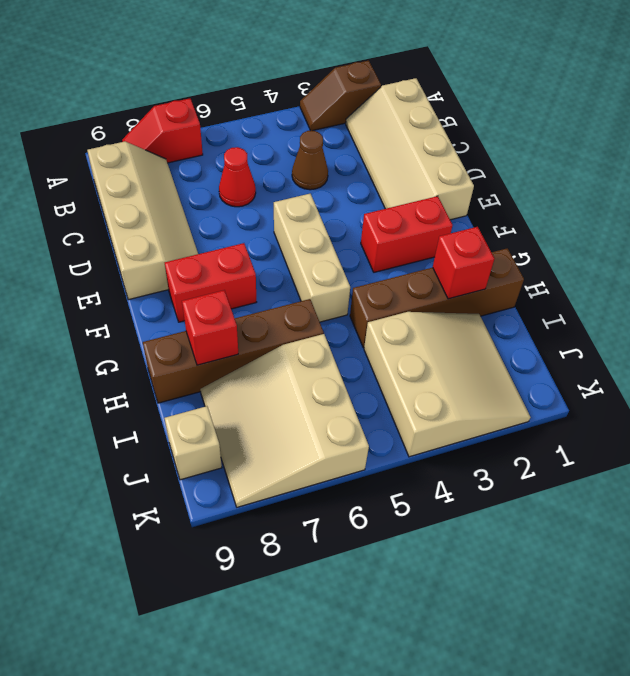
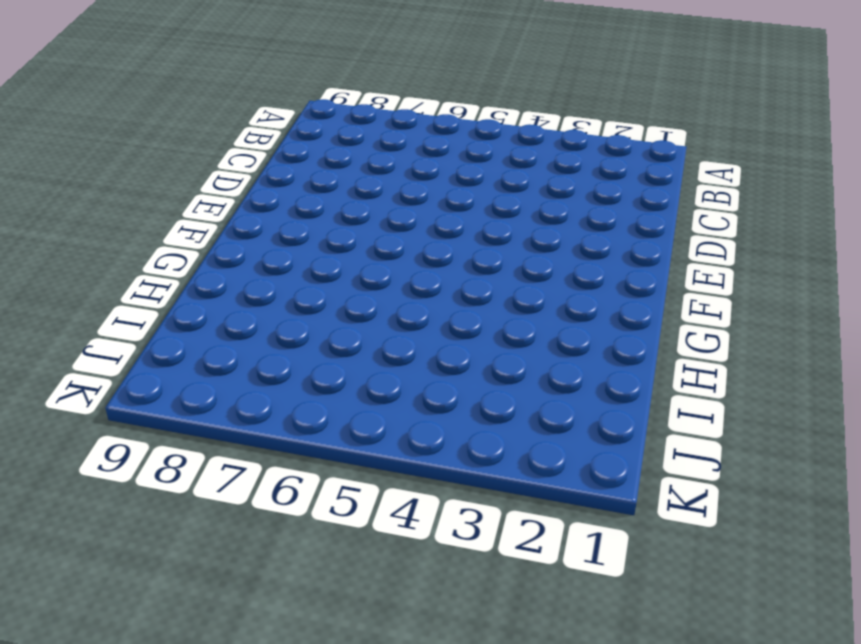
none -> brown slope A2:A3 level 1 top 2
none -> red slope A7:A8 level 1 top 7
none -> tan slope B1:E2 level 1 top 1

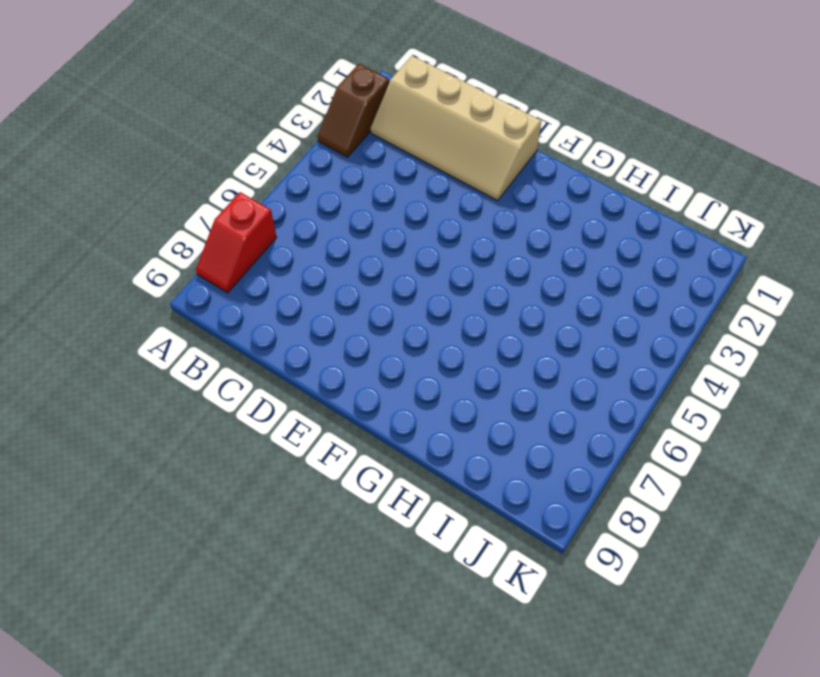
none -> tan slope B8:E9 level 1 top 9
none -> brown cone C4 level 1
none -> red cone C6 level 1

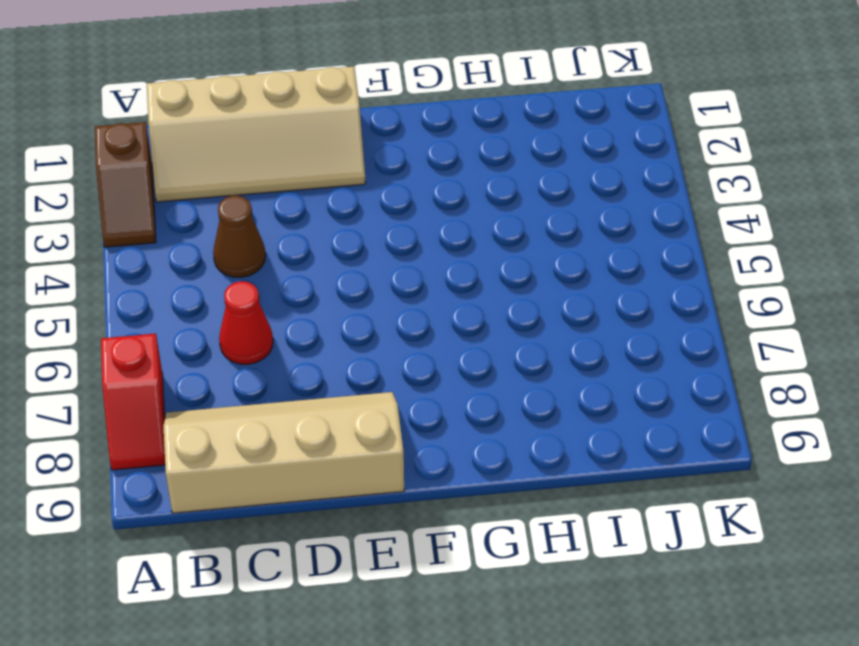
none -> tan brick E5:G5 level 1
none -> red brick F2:F3 level 1
none -> red brick F7:F8 level 1

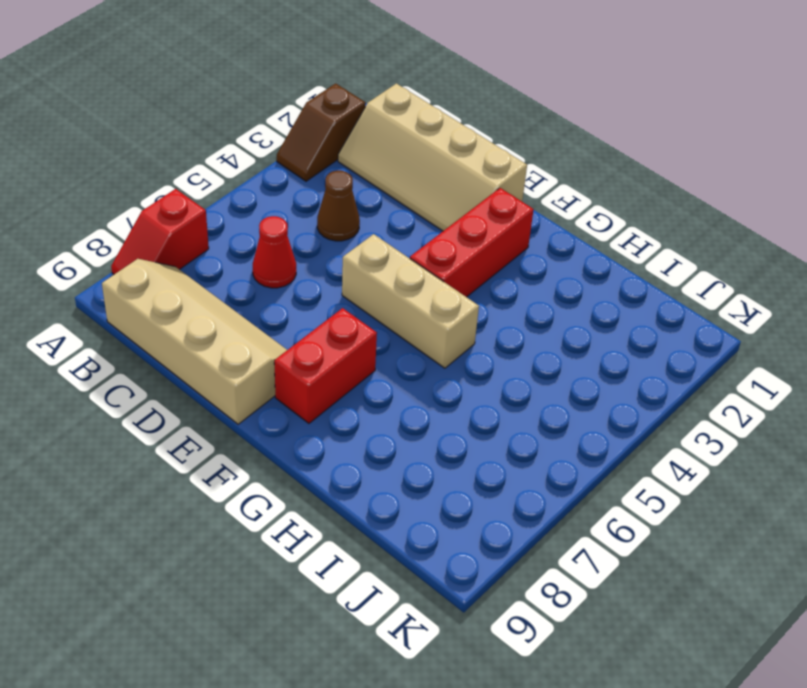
red brick F2:F4 level 1 -> red brick F2:F3 level 1
none -> brown brick H1:H4 level 1
none -> brown brick H6:H9 level 1
none -> tan slope I2:K4 level 1 top 4

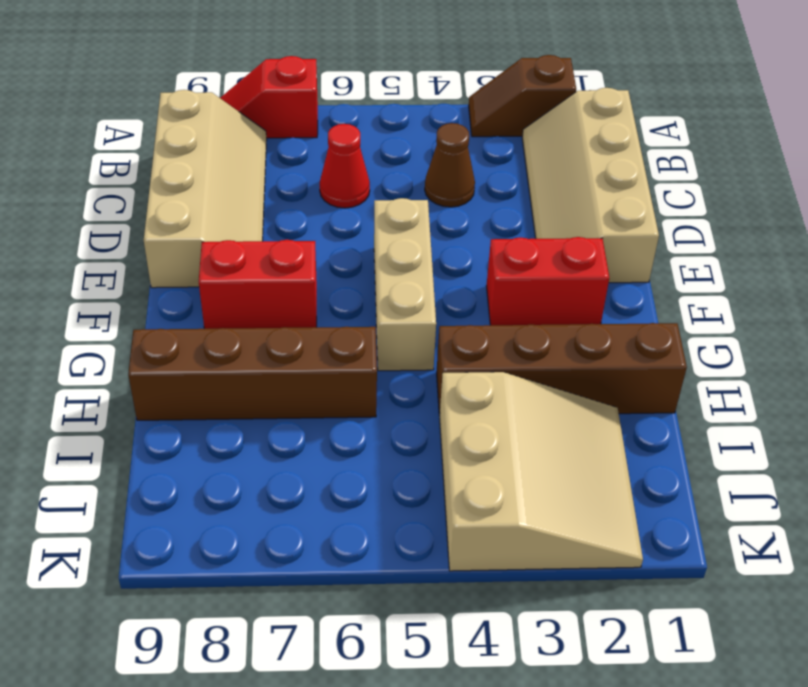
none -> tan slope I6:K8 level 1 top 6
none -> tan brick J9 level 1
none -> red brick H2 level 2

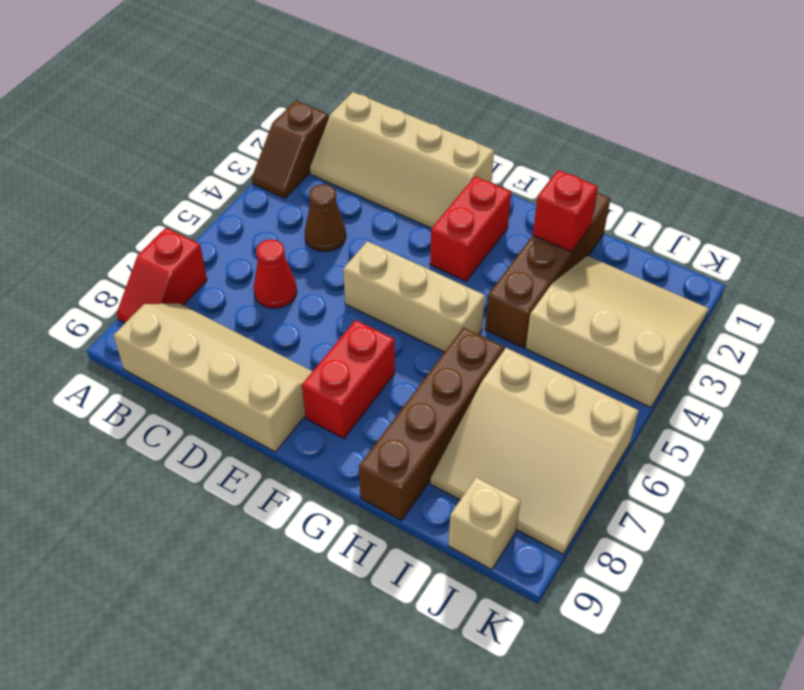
none -> red brick H8 level 2

